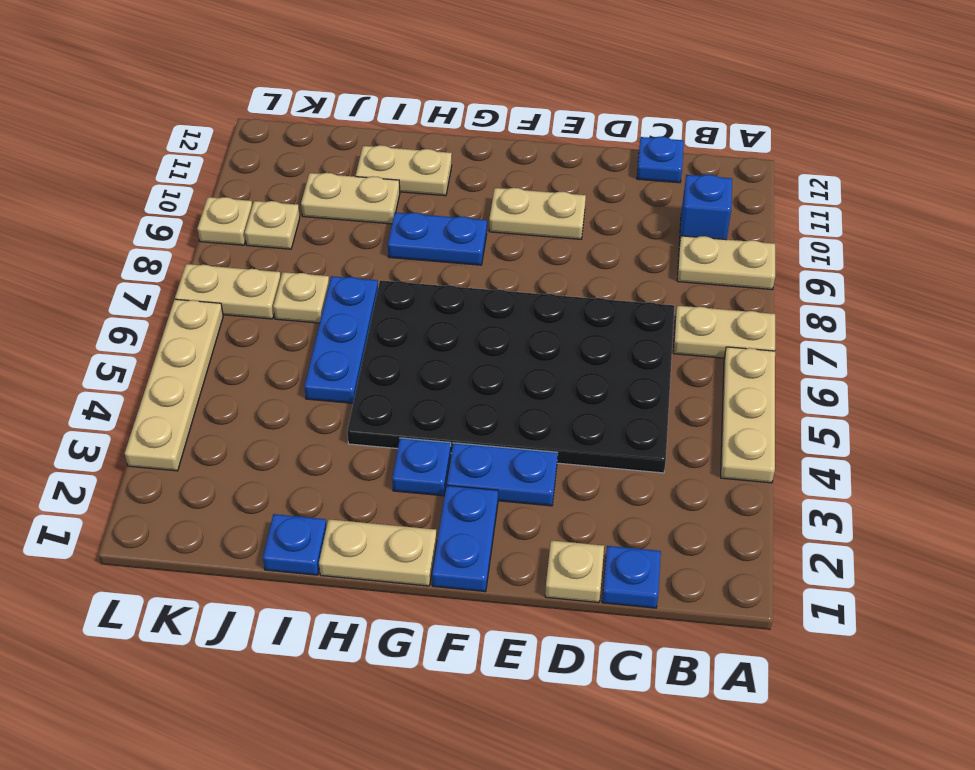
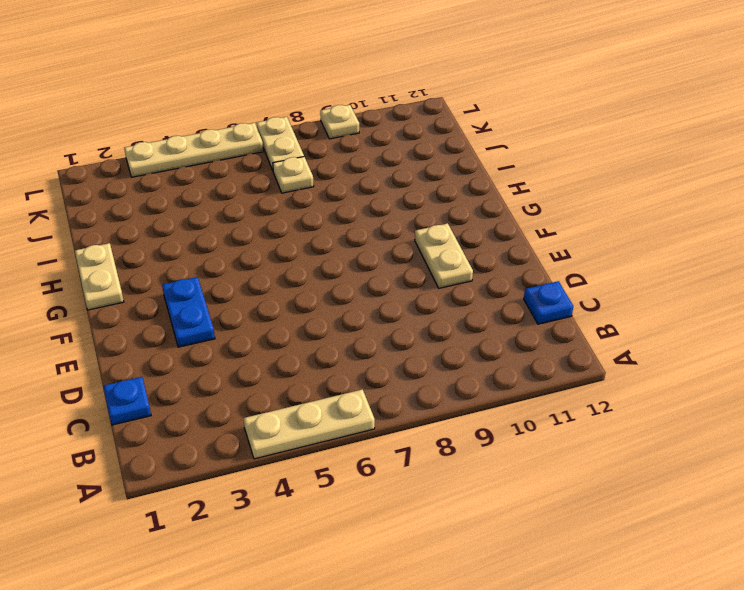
none -> tan plate A7:B7 level 1
none -> tan plate A9:B9 level 1
none -> blue brick B10 level 1

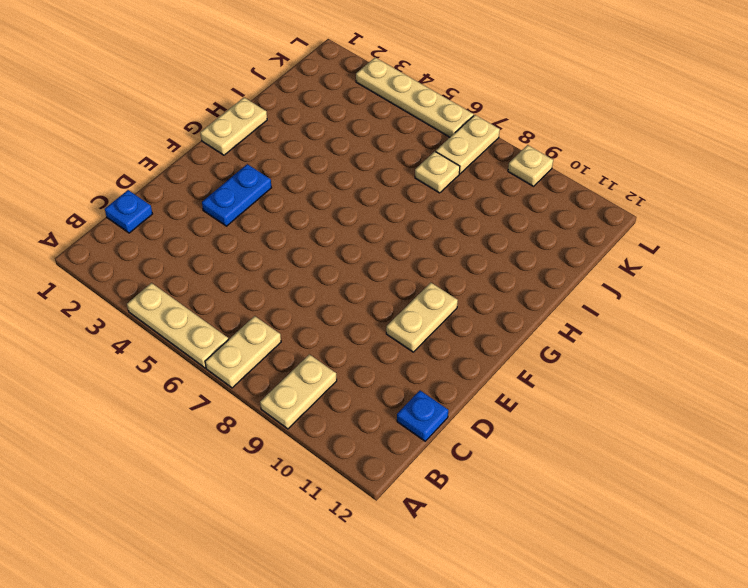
none -> blue brick B10 level 1
none -> black plate C4:H7 level 1
none -> tan plate D1 level 1

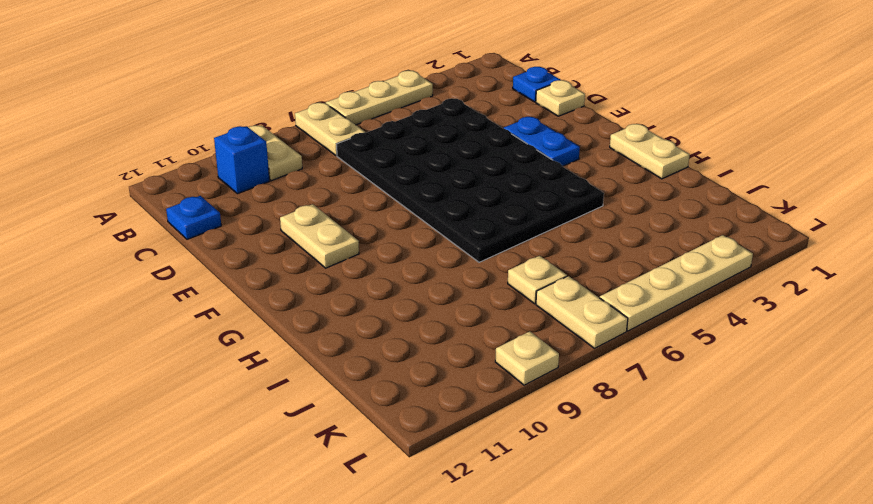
none -> blue plate F1:F2 level 1
none -> blue plate G3 level 1
none -> blue plate G9:H9 level 1

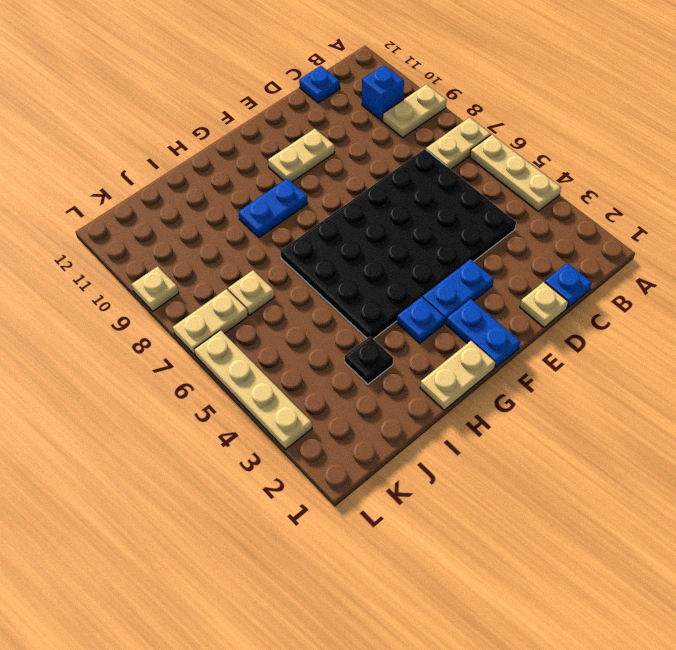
black plate I3 level 1 -> none
none -> tan plate H11:I11 level 1
none -> blue plate I1 level 1
none -> blue plate I5:I7 level 1

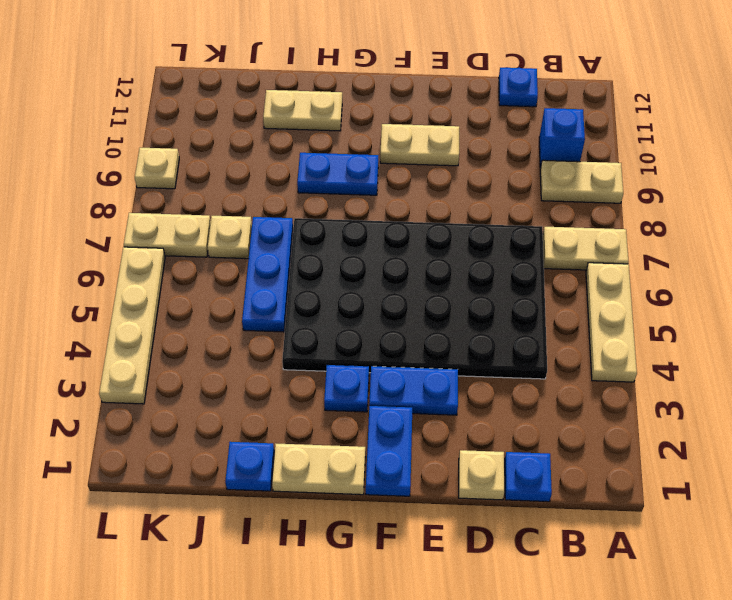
none -> tan plate I10:J10 level 1
none -> tan plate K9 level 1

